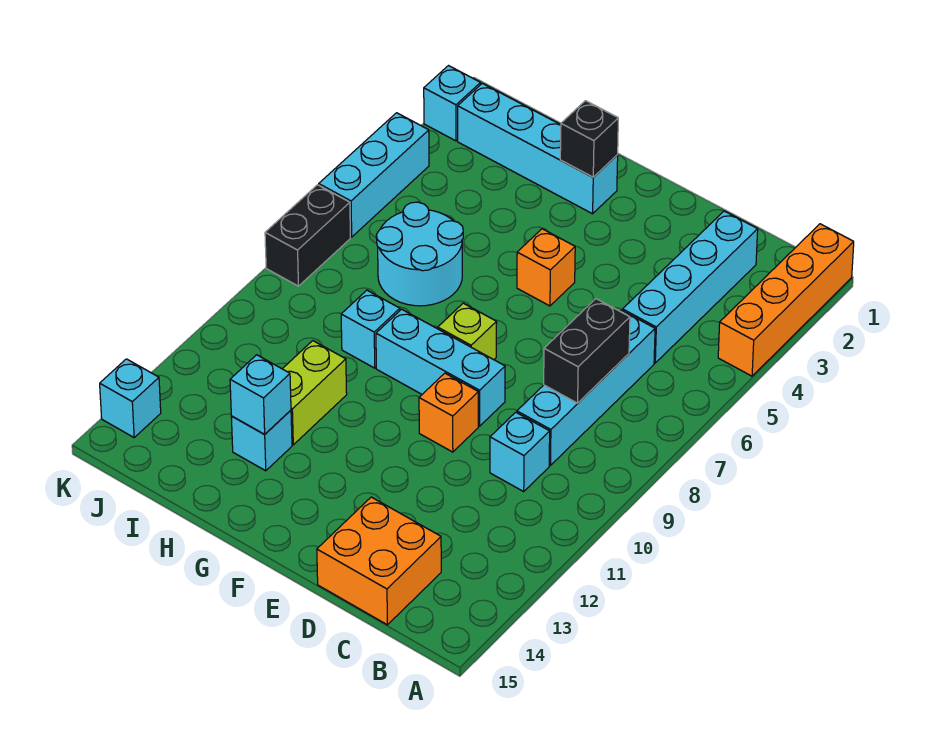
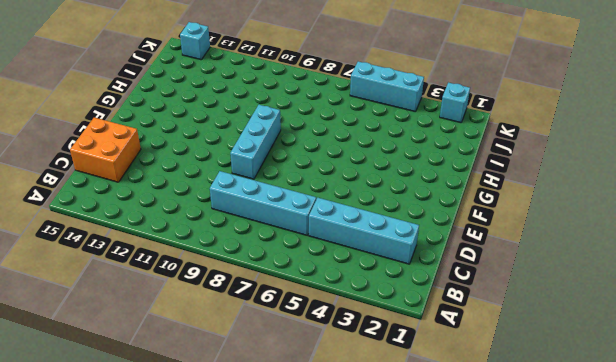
none -> orange brick A1:A4 level 1
none -> cyan brick C10 level 1
none -> orange brick E10 level 1

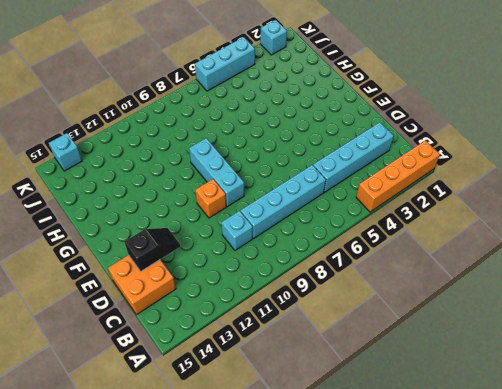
black slope D13:D14 level 2 top 14 -> none
none -> orange brick F5 level 1
none -> lime brick F8 level 1
none -> cyan brick G2:J2 level 1

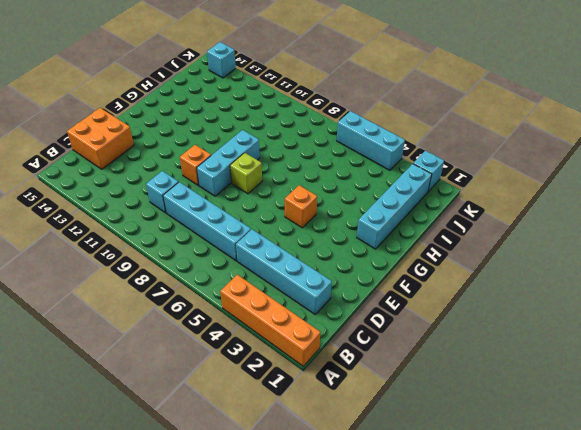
none -> cyan round brick H6:I7 level 1
none -> cyan brick H9 level 1
none -> lime brick H11:H12 level 1

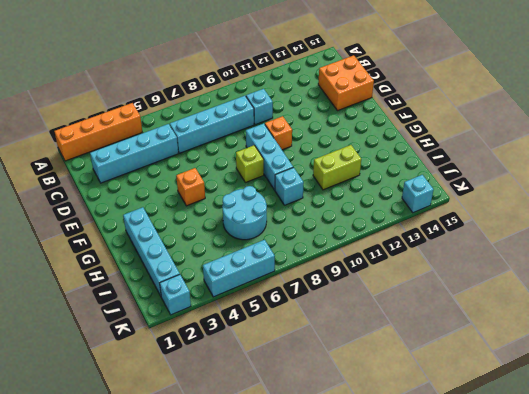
none -> cyan brick H13 level 1
none -> black brick K7:K8 level 1
none -> black brick C7:C8 level 2

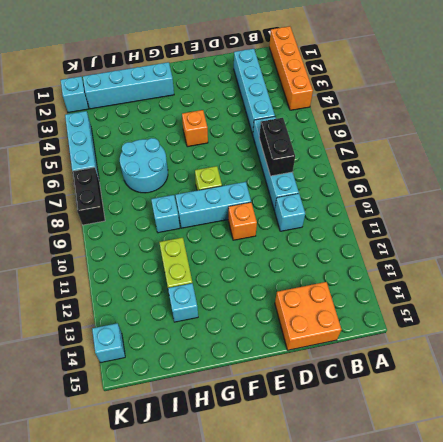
none -> black brick G2 level 2
none -> cyan brick H13 level 2

